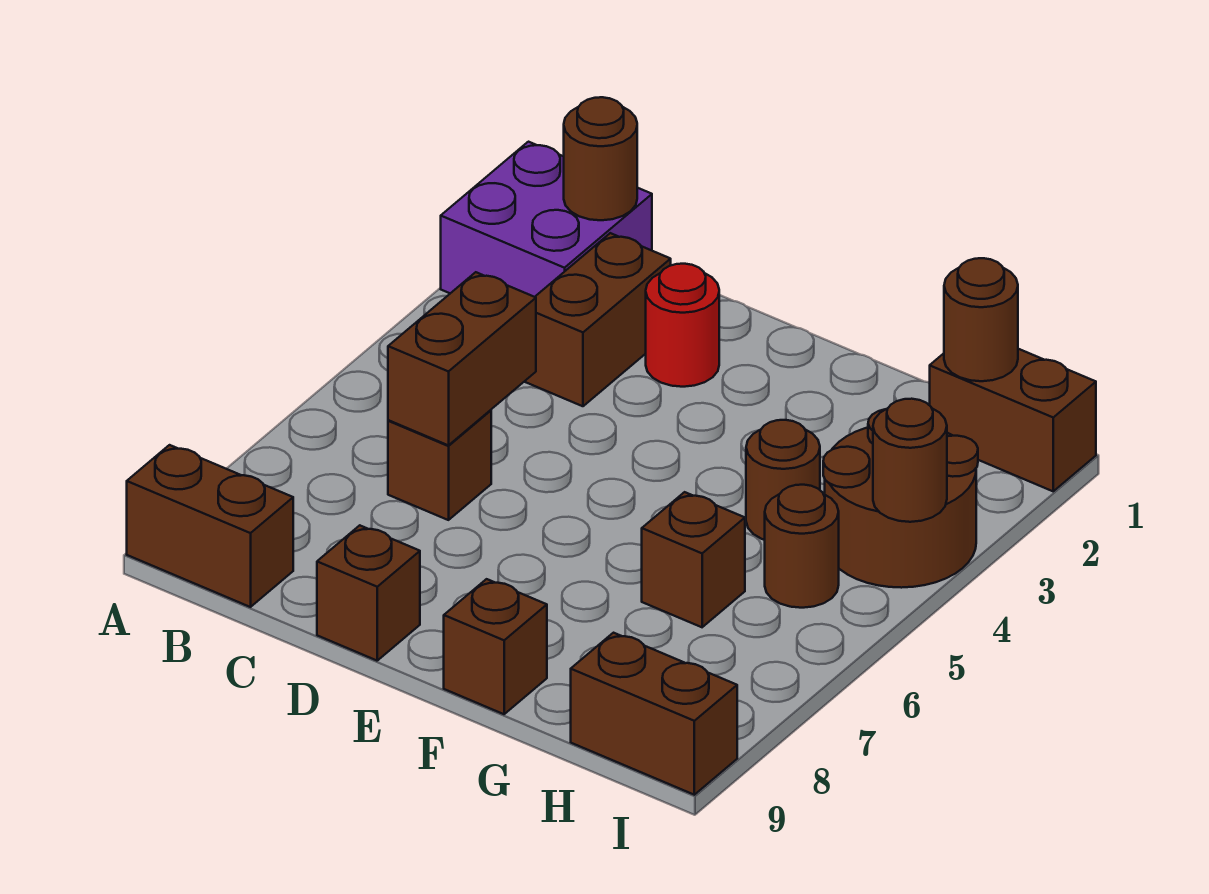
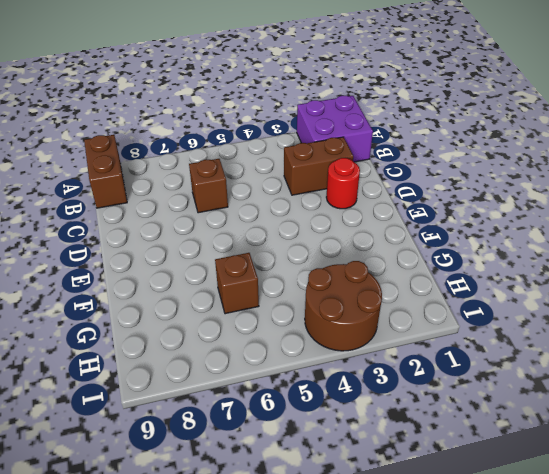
none -> brown brick D9 level 1
none -> brown brick F9 level 1
none -> brown round brick G4 level 1

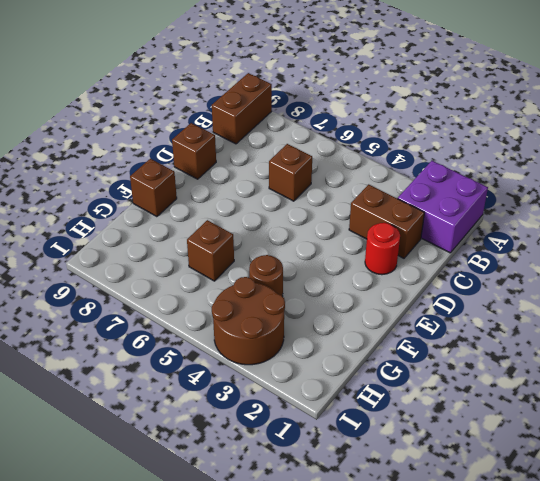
none -> brown brick H1:I1 level 1
none -> brown round brick H5 level 1
none -> brown brick H9:I9 level 1

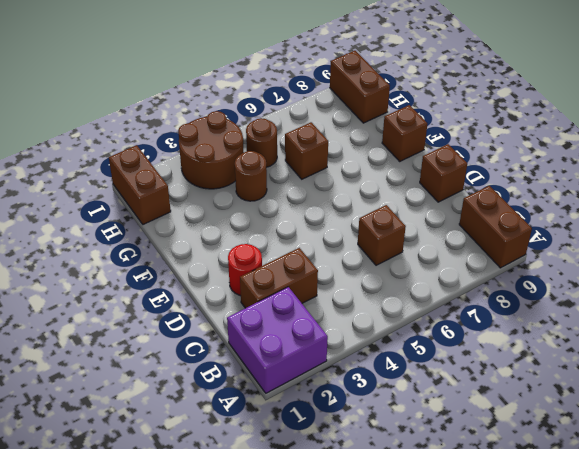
none -> brown round brick B1 level 2
none -> brown brick C5:C6 level 2
none -> brown round brick H1 level 2

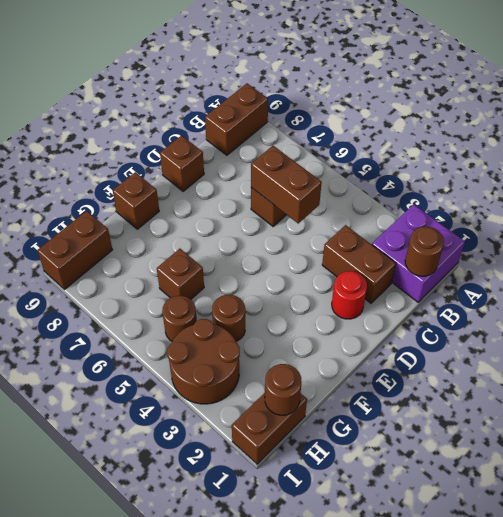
none -> brown round brick I4 level 2

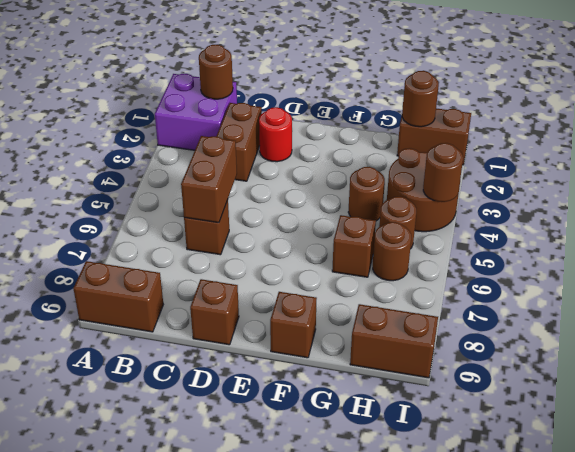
brown round brick H6 level 1 -> none

